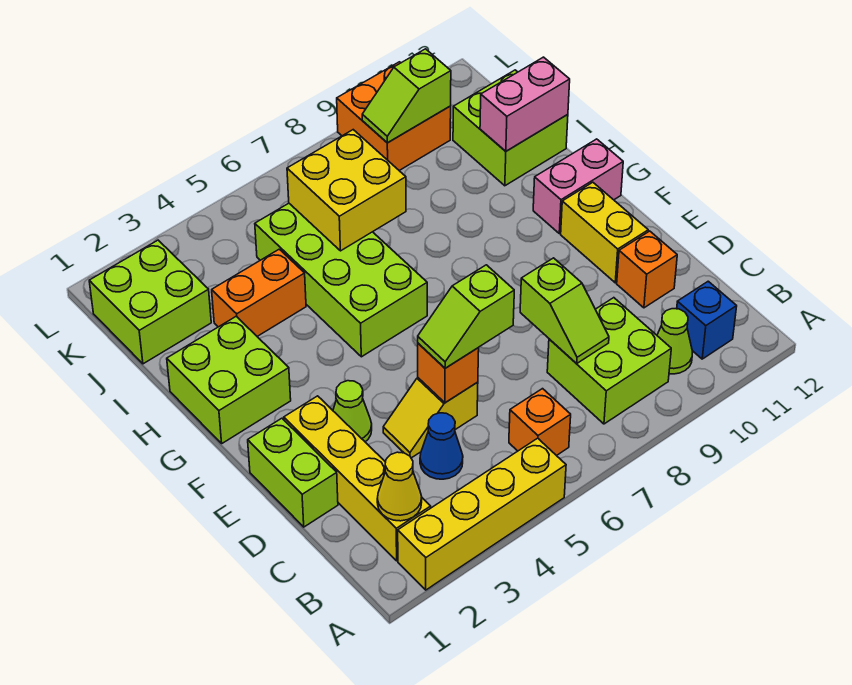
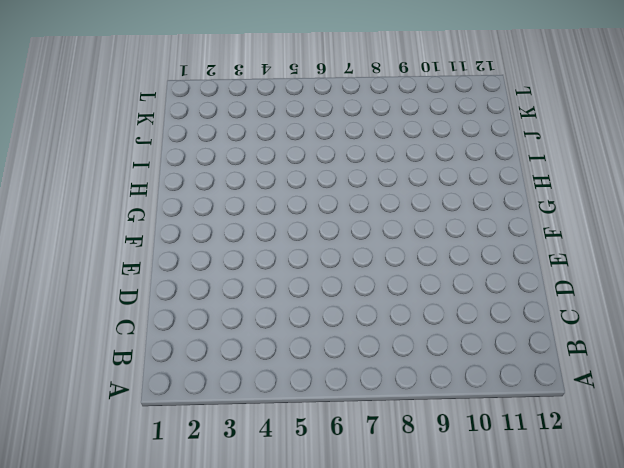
none -> yellow brick A2:A5 level 1
none -> yellow brick B2:E2 level 1
none -> orange brick B6 level 1

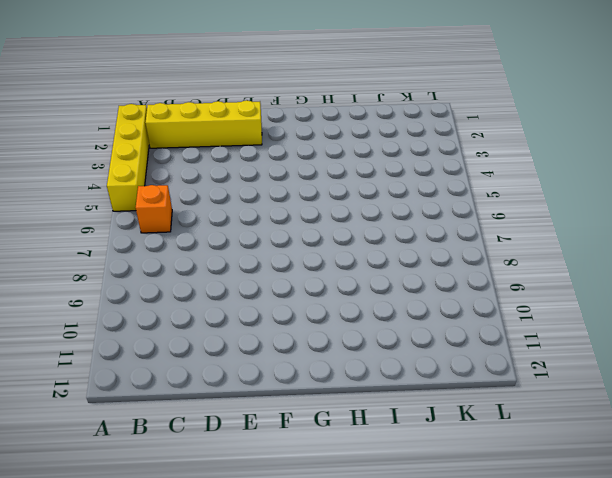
none -> lime brick B8:C9 level 1
none -> lime cone B10 level 1
none -> blue brick B11 level 1

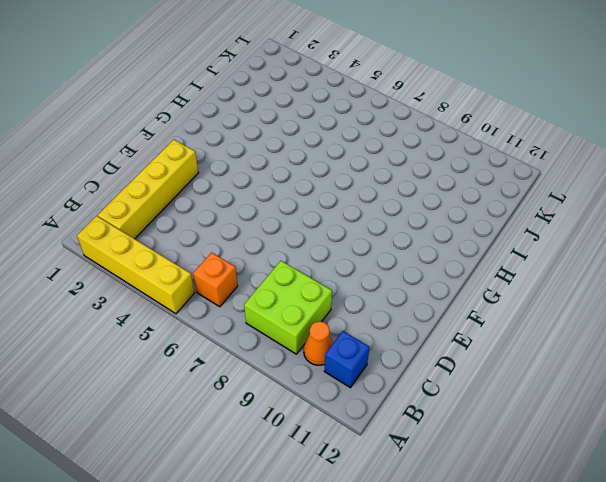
orange cone B10 level 1 -> lime cone B10 level 1
none -> blue cone C4 level 1
none -> lime brick D1:E1 level 1
none -> yellow slope D4:D5 level 1 top 5

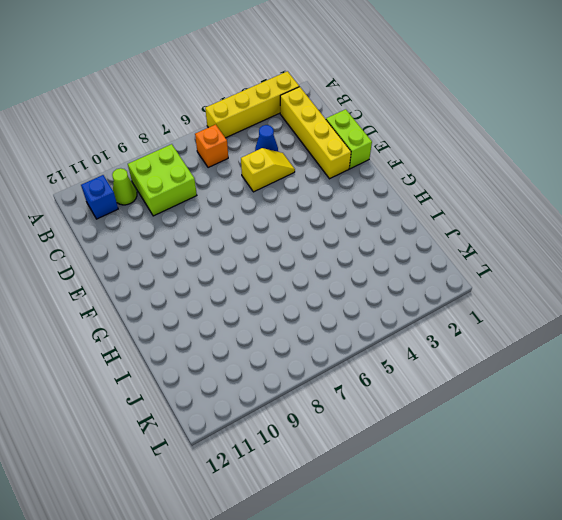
none -> orange brick D11 level 1
none -> lime cone E3 level 1
none -> yellow brick E11:F11 level 1

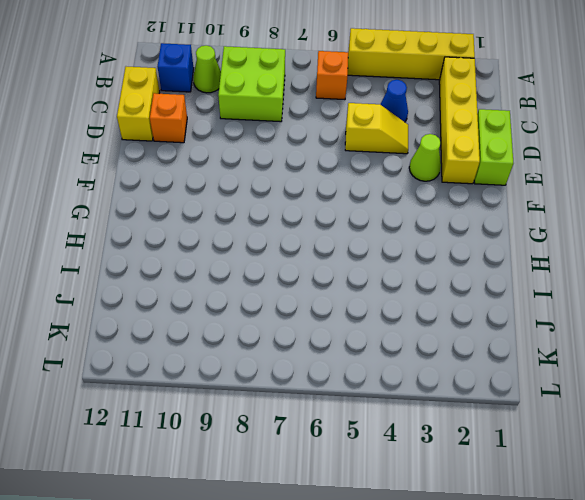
yellow brick C12:D12 level 1 -> yellow brick E11:F11 level 1
none -> lime brick G1:H2 level 1
none -> lime brick G5:J6 level 1
none -> pink brick G11:G12 level 1

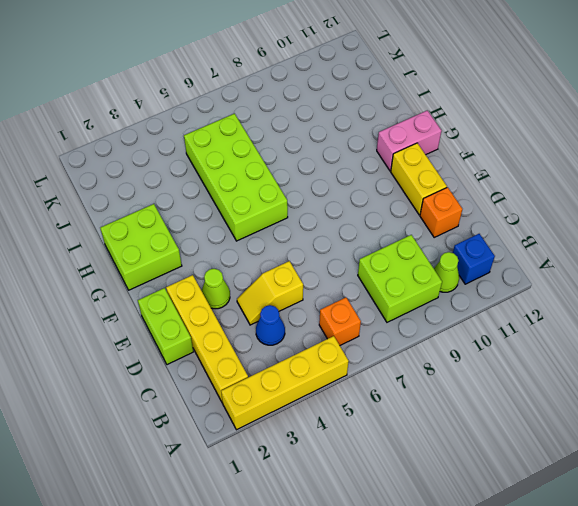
none -> orange brick I3:I4 level 1
none -> lime brick I11:J12 level 1
none -> lime brick J1:K2 level 1

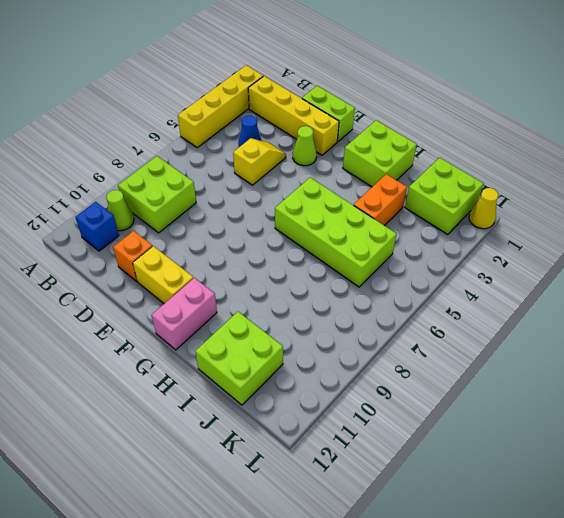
yellow cone L1 level 1 -> yellow cone B2 level 2
none -> orange brick B6 level 1
none -> orange brick K9:L10 level 1
none -> lime slope C8:D8 level 2 top D

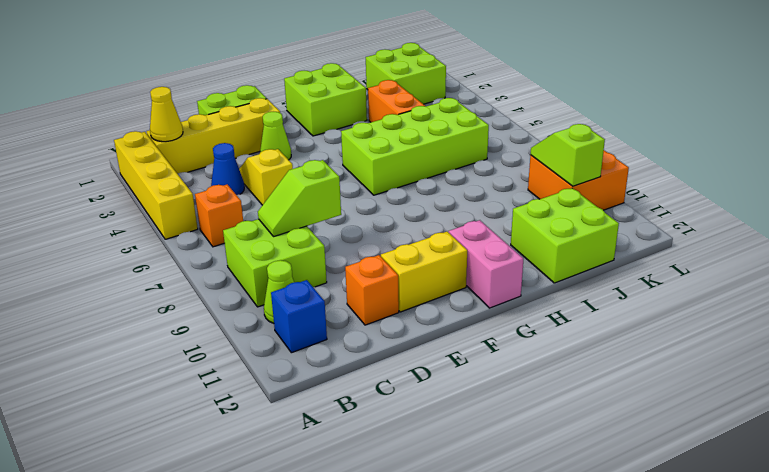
none -> orange brick D5 level 2
none -> yellow brick I6:J7 level 2
none -> pink brick I11:I12 level 2

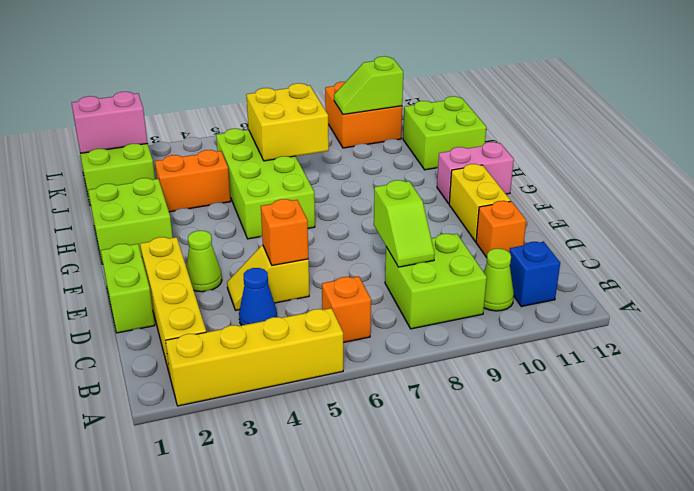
pink brick K1:K2 level 2 -> pink brick I11:I12 level 2
none -> yellow cone B2 level 2
none -> lime slope D5:D6 level 3 top 6

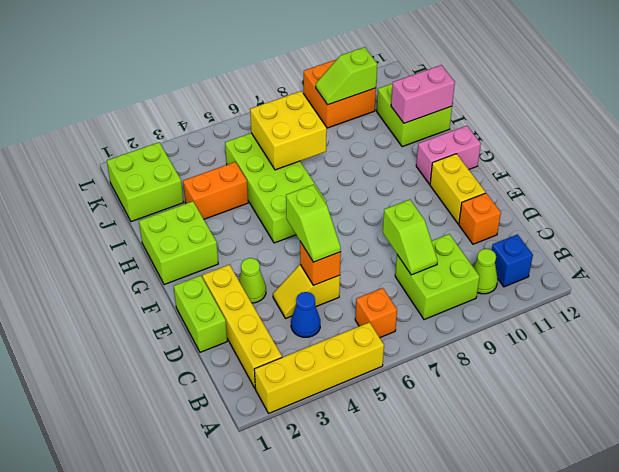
lime slope D5:E5 level 3 top E -> lime slope D5:D6 level 3 top 6
none -> yellow cone B2 level 2

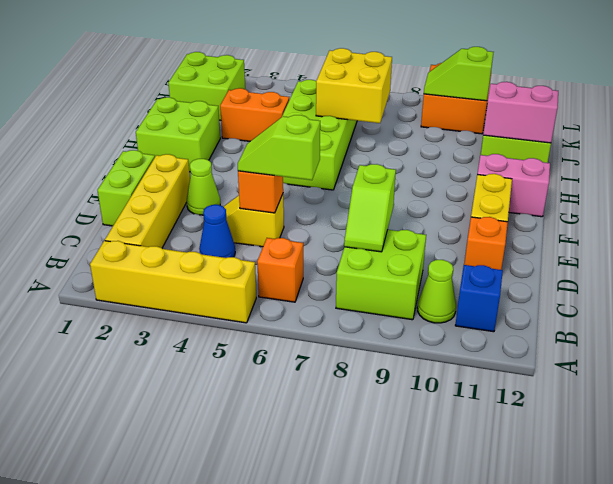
none -> yellow cone B2 level 2

